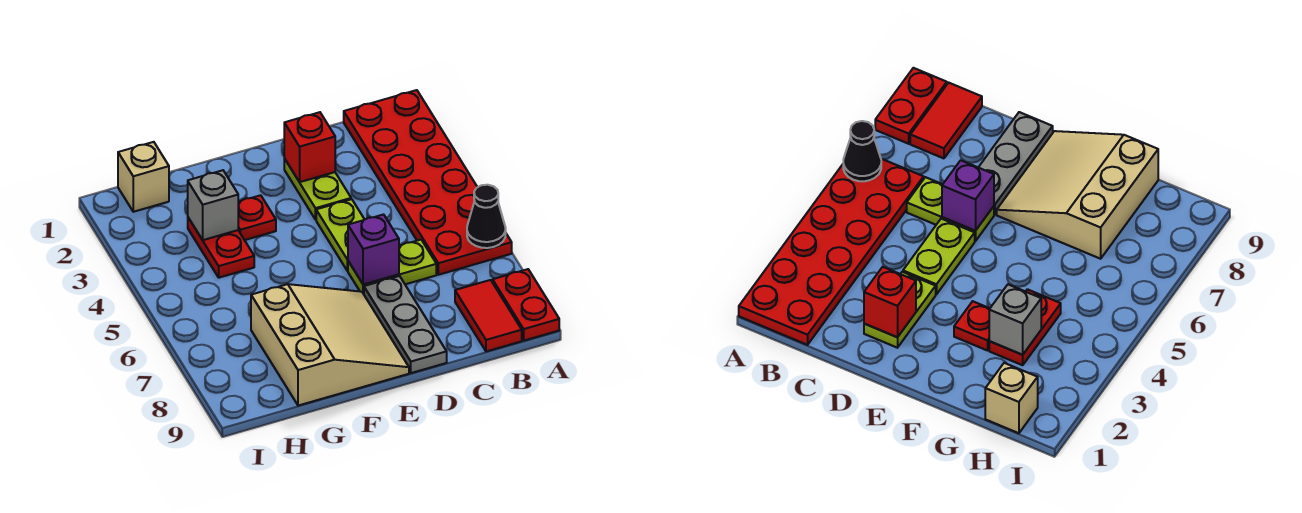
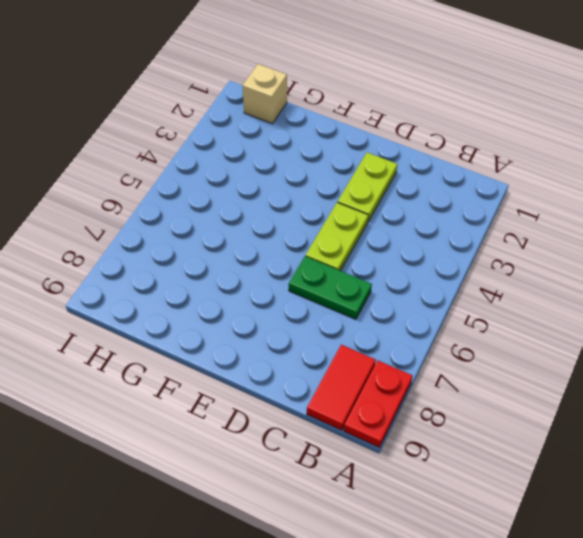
green plate C6:D6 level 1 -> lime plate C6:D6 level 1
none -> red plate A1:B6 level 1
none -> grey plate D7:D9 level 1
none -> tan slope E7:G9 level 1 top G

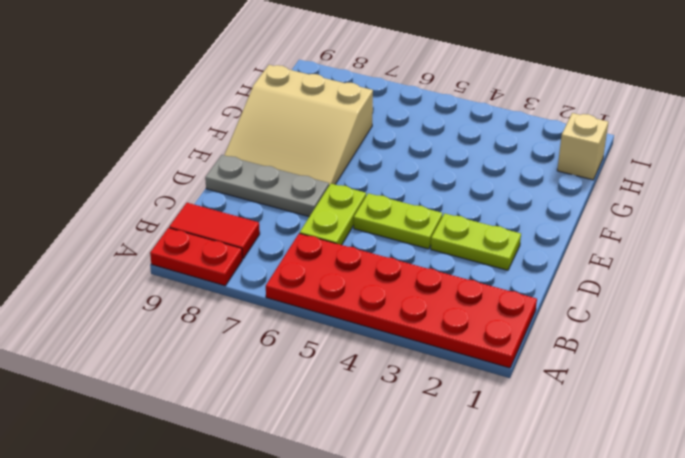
none -> red plate F3 level 1
none -> red plate G3:G4 level 1
none -> black cone A6 level 2

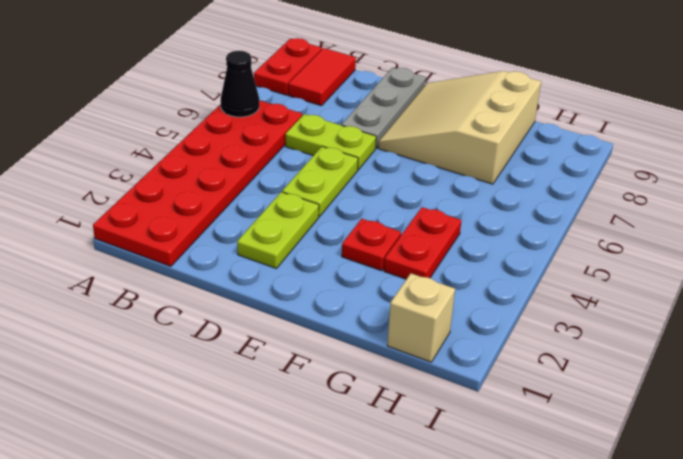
none -> red brick D2 level 2
none -> purple brick D6 level 2
none -> grey brick G3 level 2

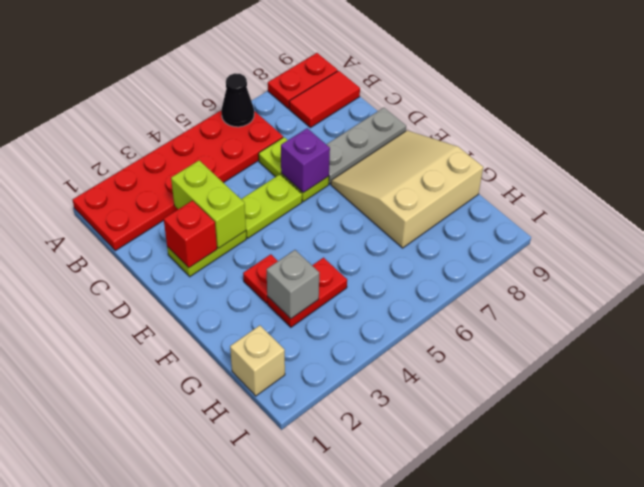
lime brick C3:D3 level 2 -> none

